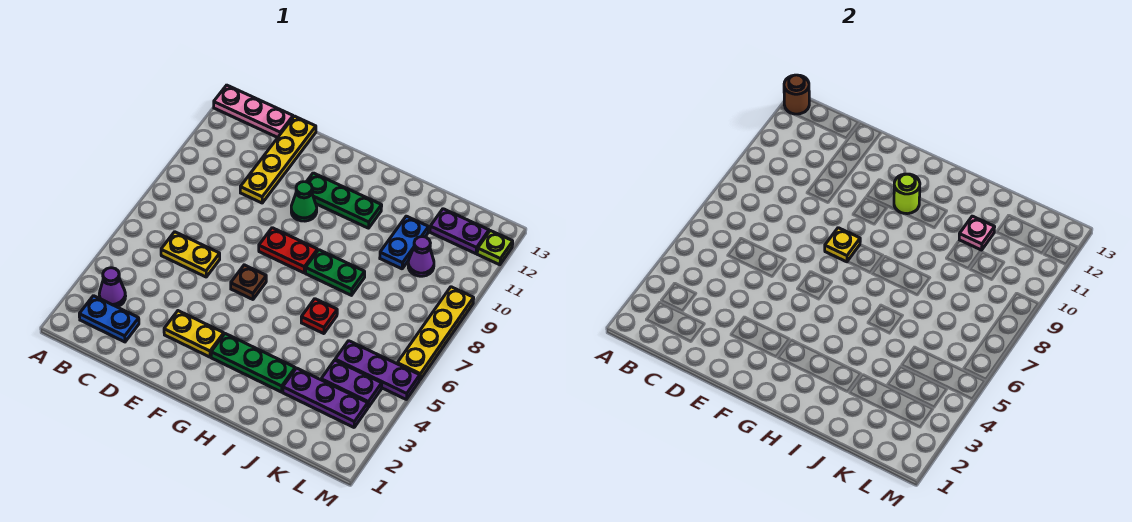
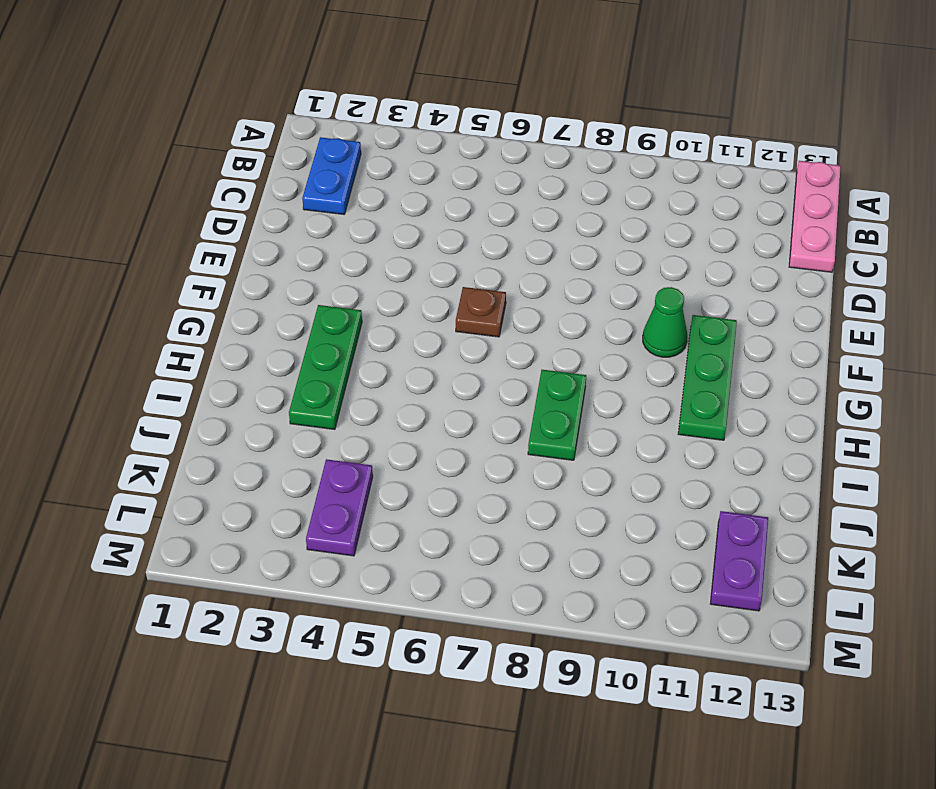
none -> purple cone B3 level 1
none -> yellow plate C6:D6 level 1
none -> yellow plate D10:D13 level 1

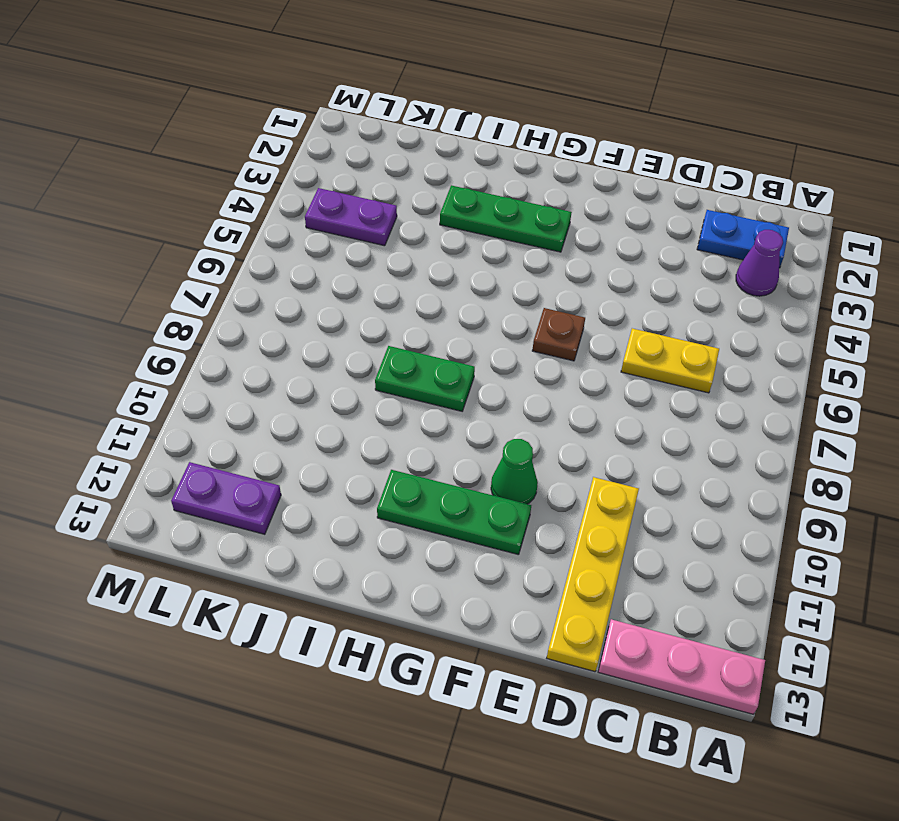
none -> yellow plate E3:F3 level 1
none -> red plate F8:G8 level 1
none -> red plate I6 level 1

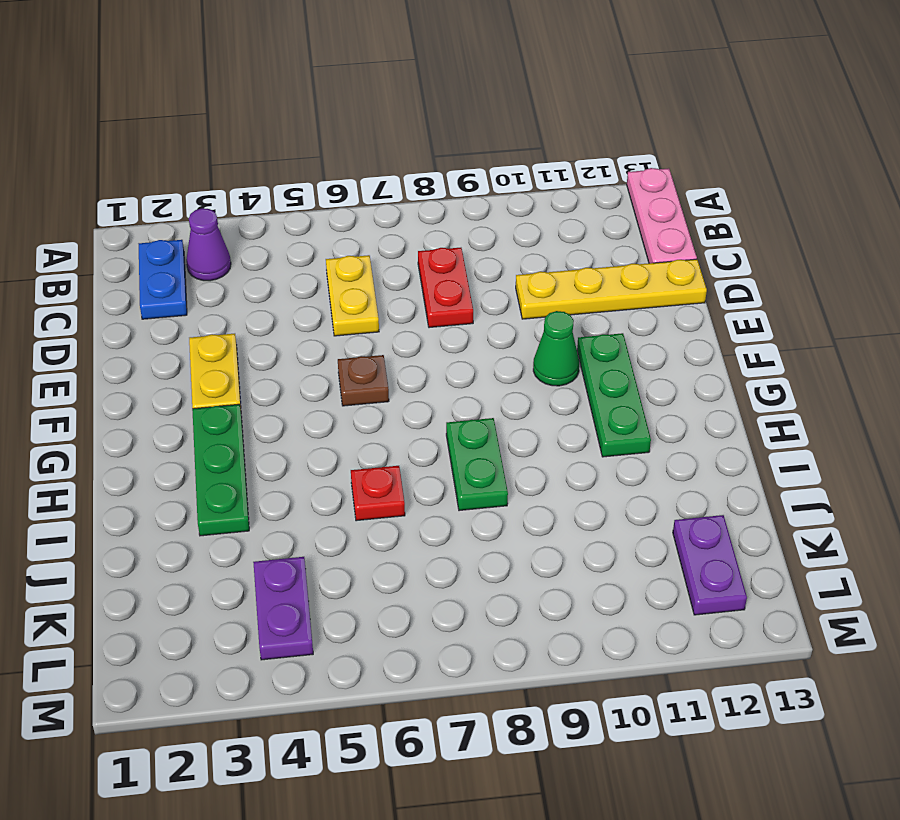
red plate C8:D8 level 1 -> red plate F8:G8 level 1
none -> purple plate J3:L3 level 1
none -> blue plate J10:J11 level 1
none -> purple plate K5:M5 level 1

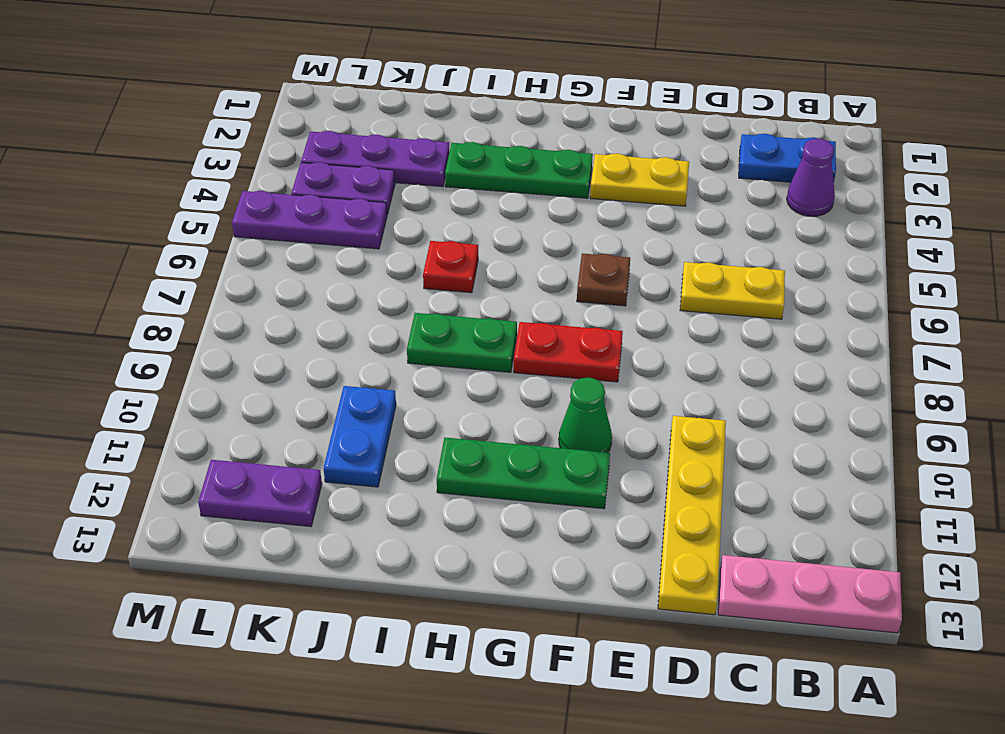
none -> purple cone K10 level 1
none -> yellow plate M6:M9 level 1
none -> lime plate M12 level 1

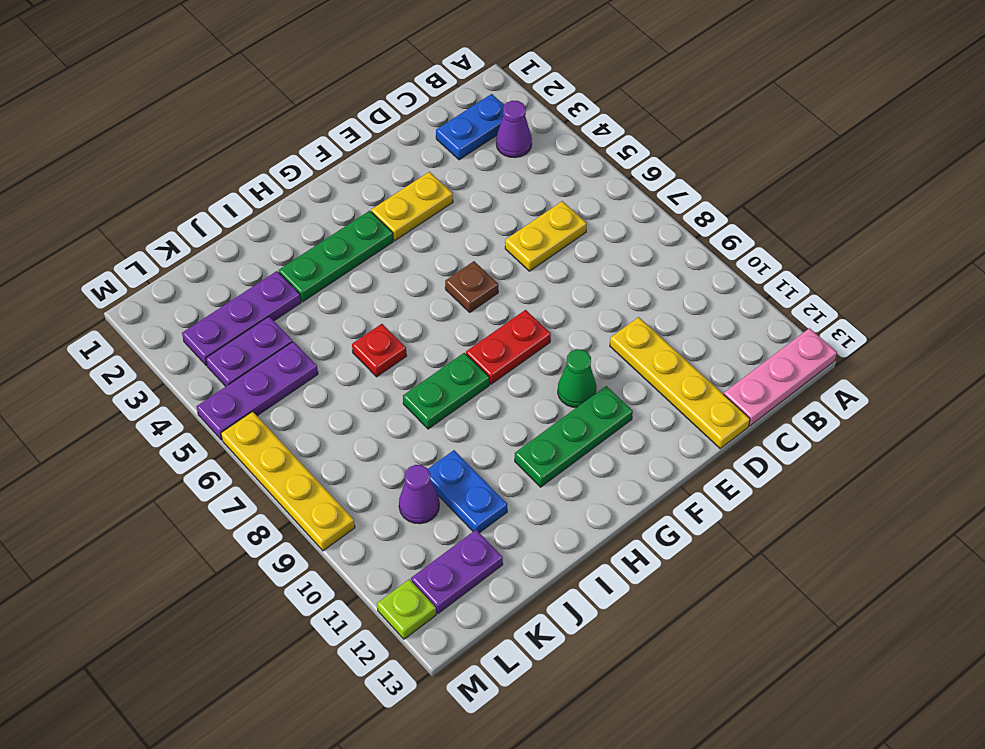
none -> brown round brick A13 level 2
none -> yellow plate F8 level 2
none -> lime round brick G11 level 2

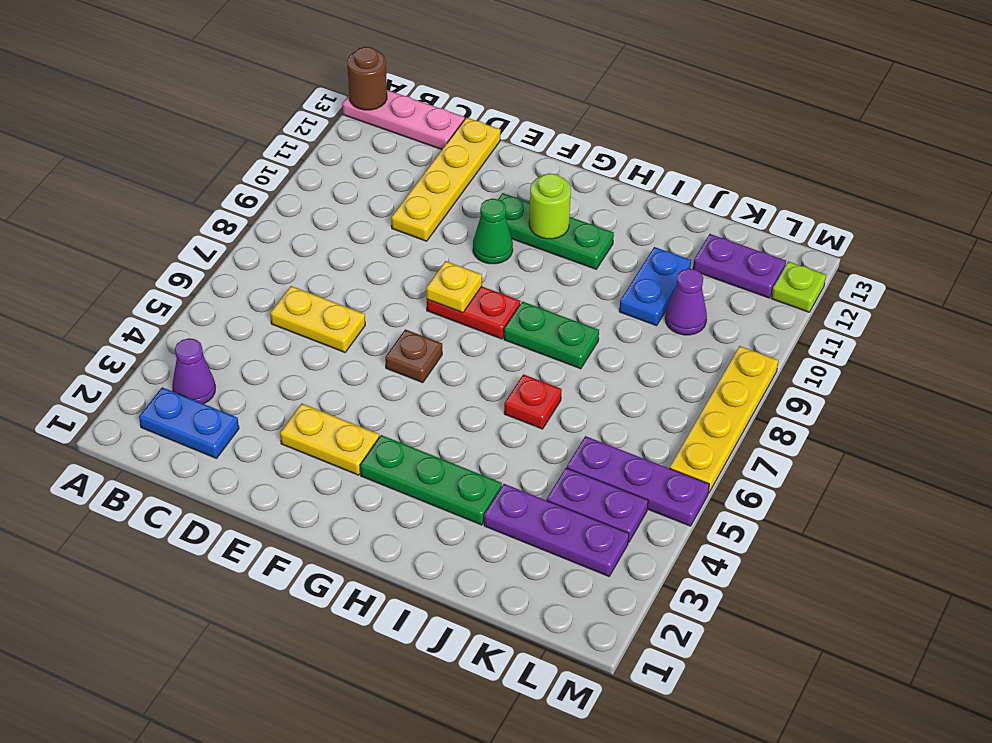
none -> pink plate J11 level 2

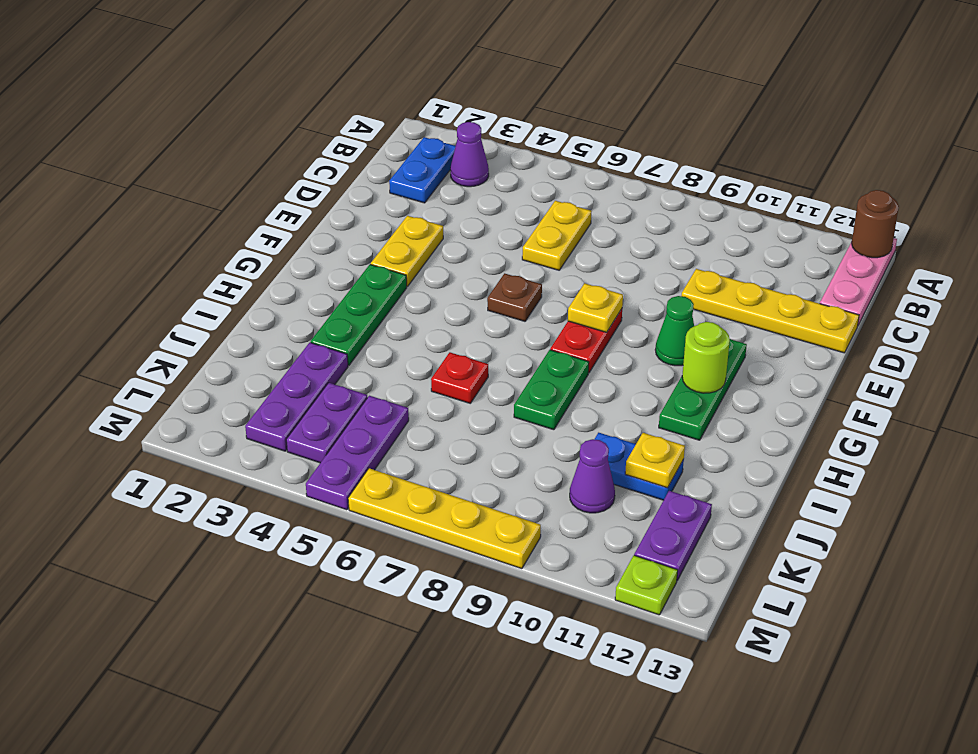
yellow plate J11 level 2 -> pink plate J11 level 2

